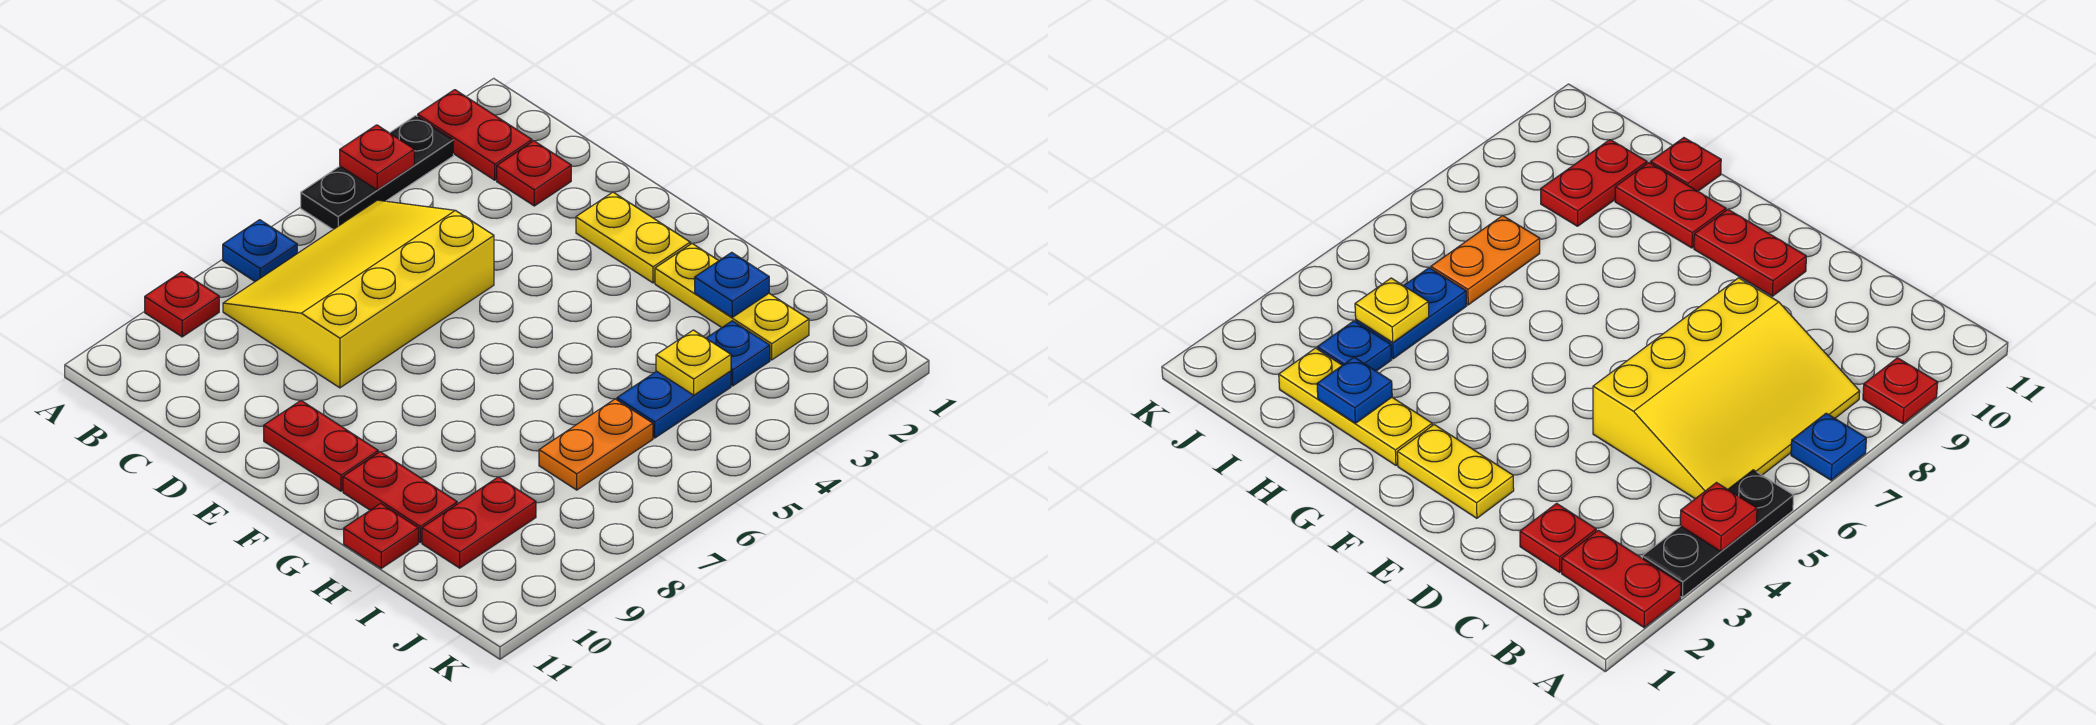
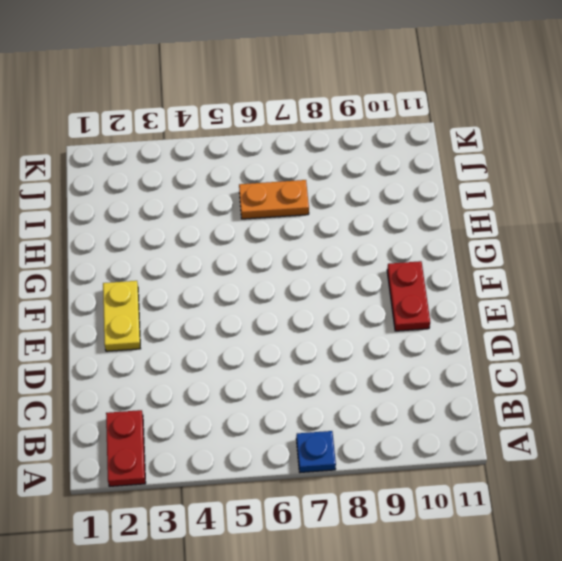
none -> black plate A3:A5 level 1
none -> red plate A9 level 1
none -> yellow slope B5:D8 level 1 top D

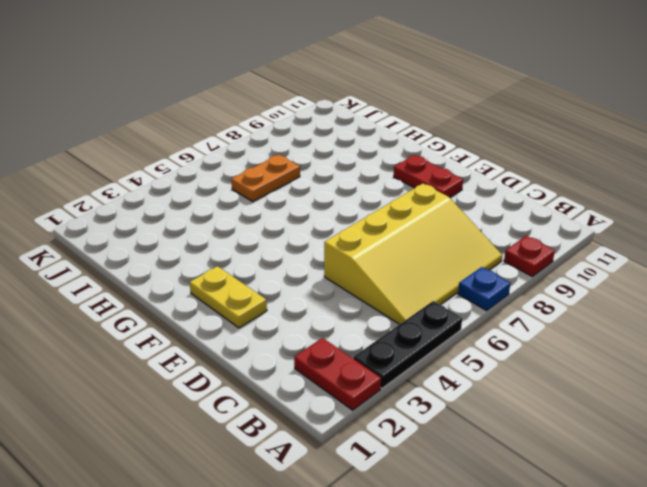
none -> red plate C2 level 1
none -> yellow plate G2:I2 level 1
none -> red plate G10:H10 level 1

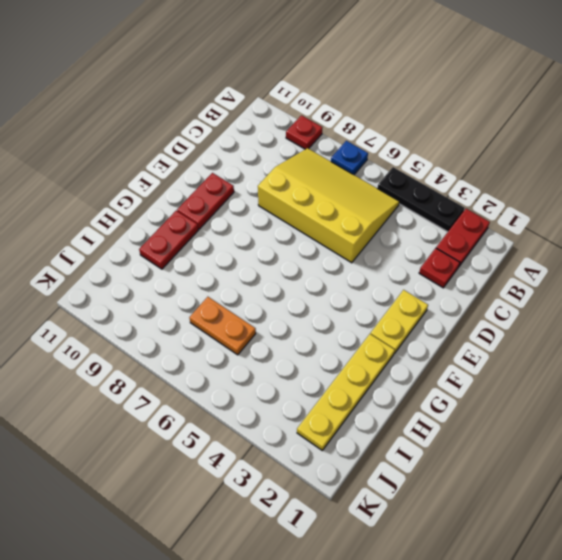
yellow plate G2:J2 level 1 -> yellow plate G2:I2 level 1
none -> red plate H11 level 1
none -> blue plate I3 level 1
none -> blue plate I4:I5 level 1

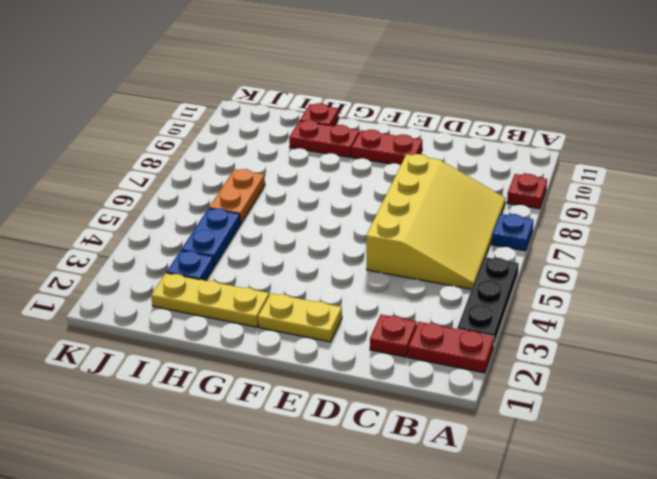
none -> red plate I9:I10 level 1
none -> red plate A4 level 2
none -> blue plate H2 level 2

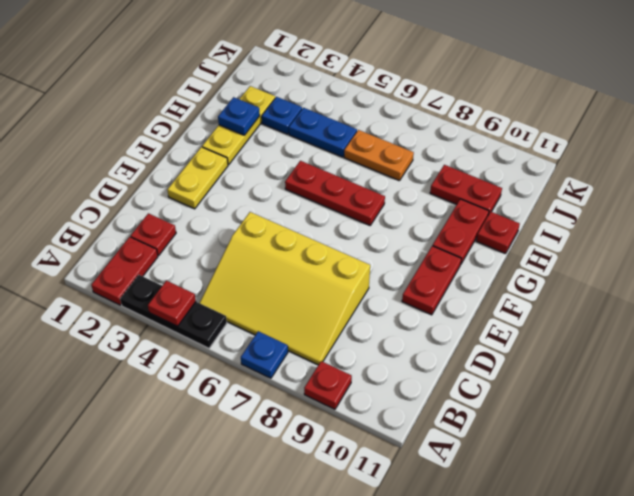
red plate G5:G7 level 1 -> none
none -> yellow plate I4 level 2

